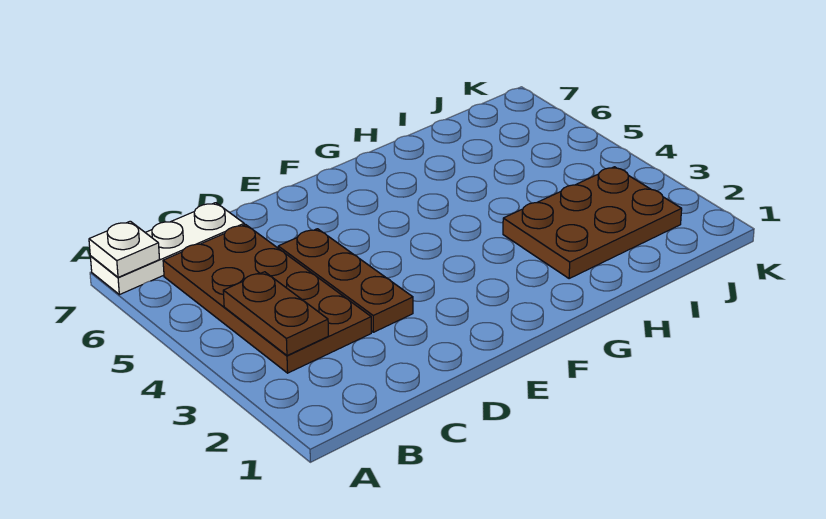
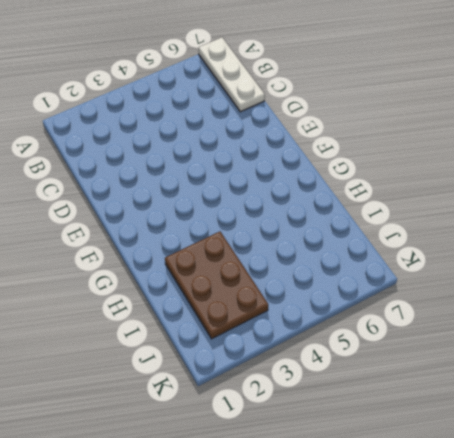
none -> brown plate B3:C6 level 1
none -> brown plate D3:D5 level 1

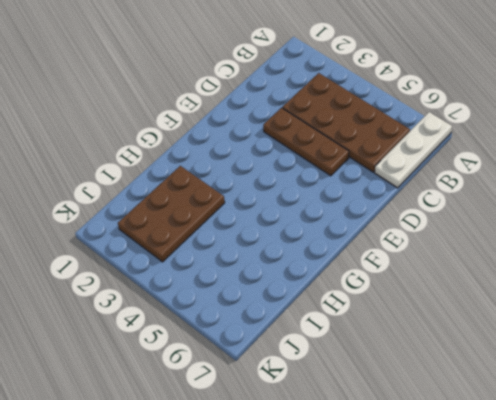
none -> white plate A7 level 2
none -> brown plate B3:B4 level 2

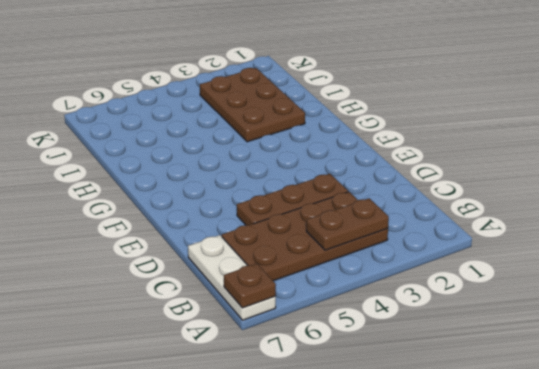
brown plate A7 level 2 -> white plate A7 level 2

